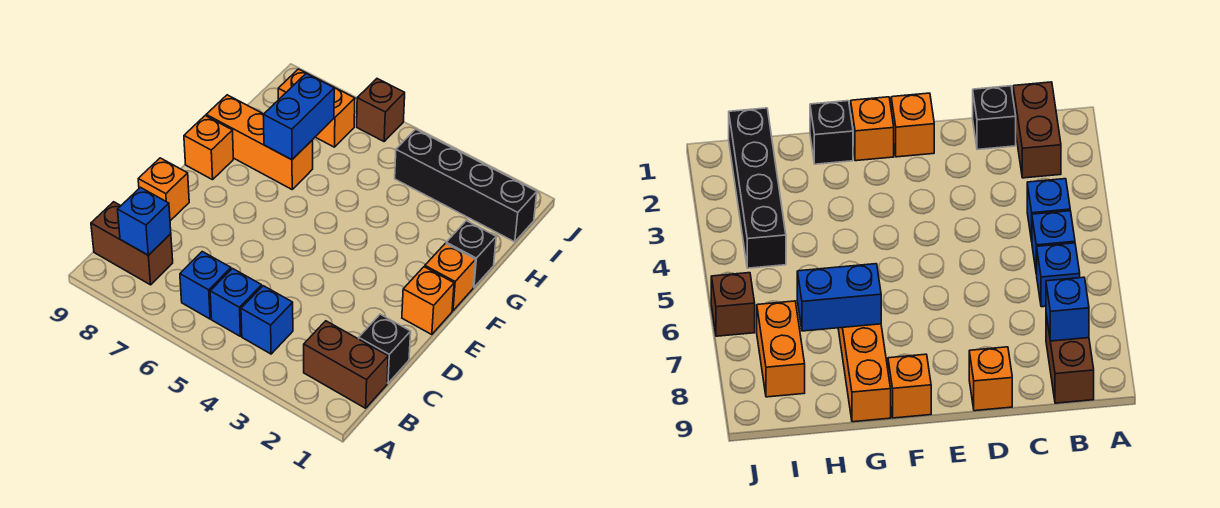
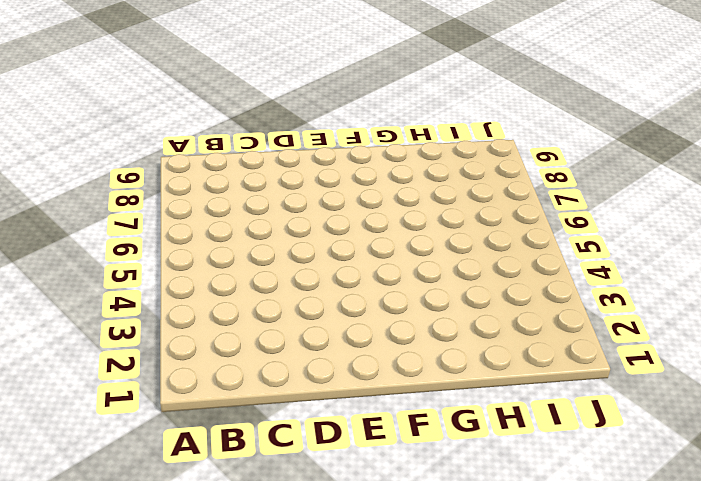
none -> brown brick B1:B2 level 1
none -> blue brick B4 level 1
none -> blue brick B5 level 1

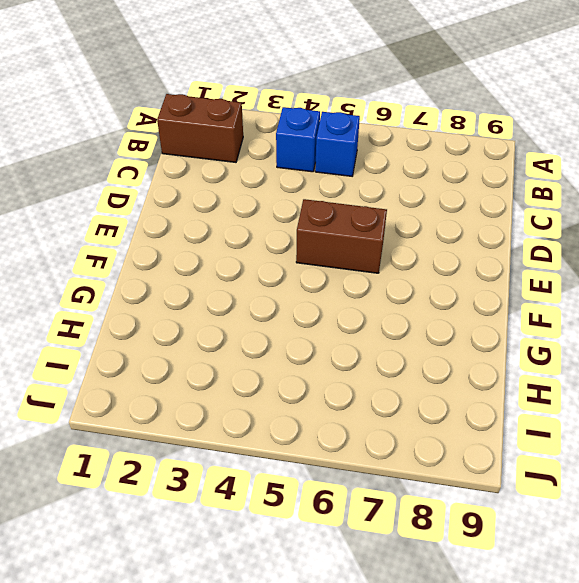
brown brick E5:E6 level 1 -> brown brick B8:B9 level 1
none -> blue brick B6 level 1
none -> black brick C1 level 1
none -> orange brick D9 level 1

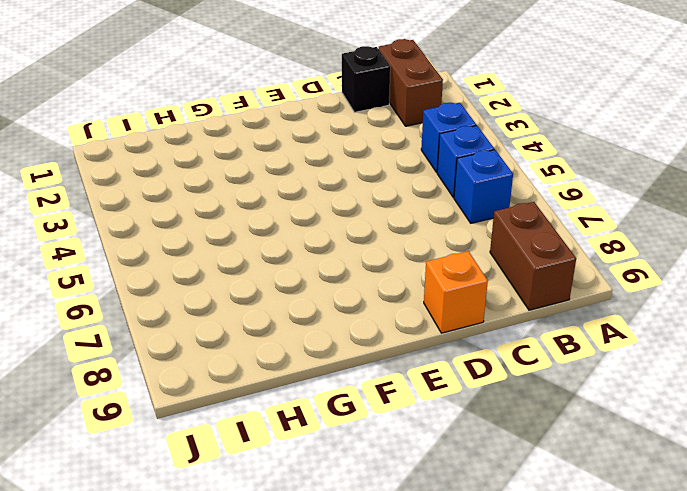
none -> orange brick E1 level 1
none -> orange brick F1 level 1
none -> orange brick F9 level 1

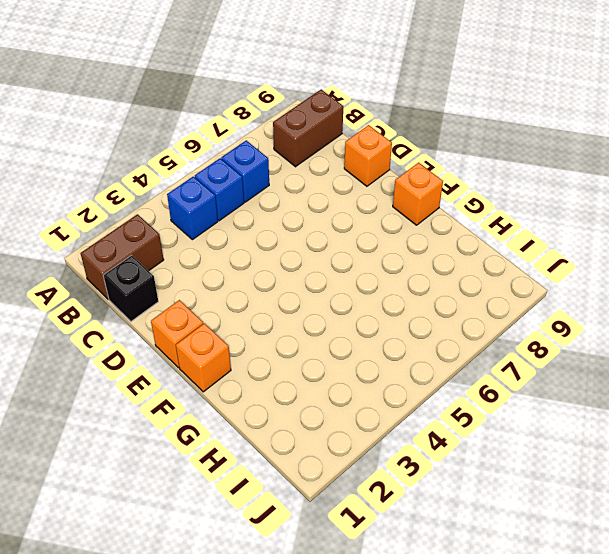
none -> black brick G1 level 1
none -> orange brick G7:G9 level 1
none -> black brick I1:I4 level 1

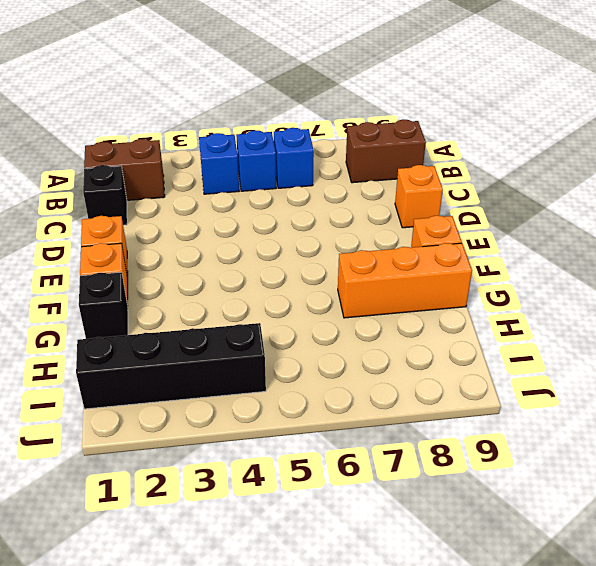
none -> orange brick I7:I8 level 1
none -> brown brick J6 level 1
none -> blue brick B8 level 2

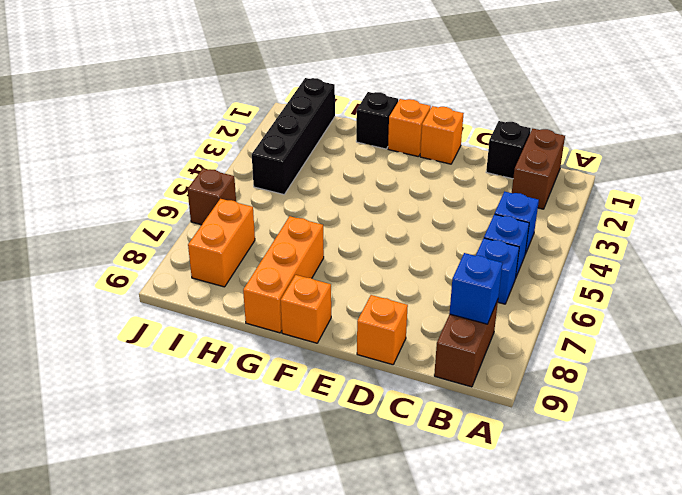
none -> blue brick G7:H7 level 2

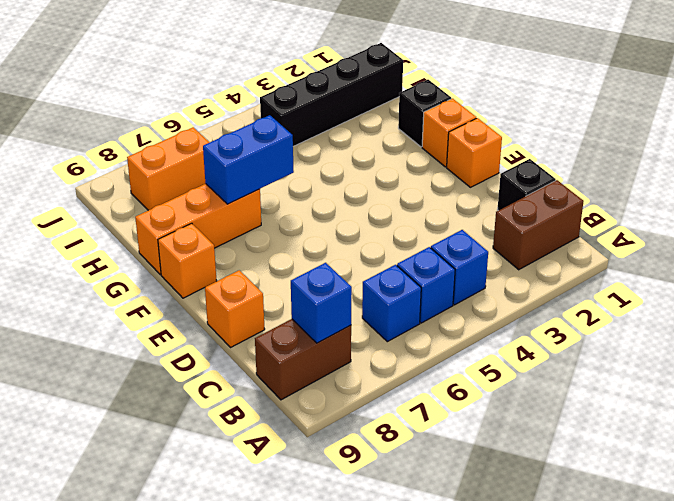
blue brick G6:G7 level 2 -> blue brick G7:H7 level 2
none -> brown brick J6 level 1

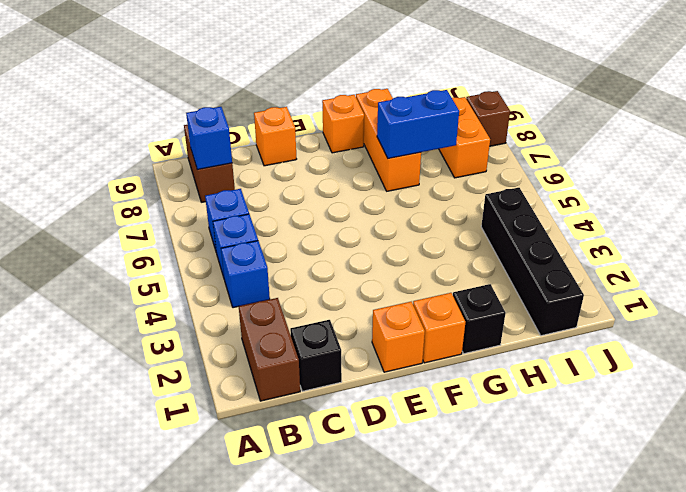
brown brick J8 level 1 -> brown brick J6 level 1

